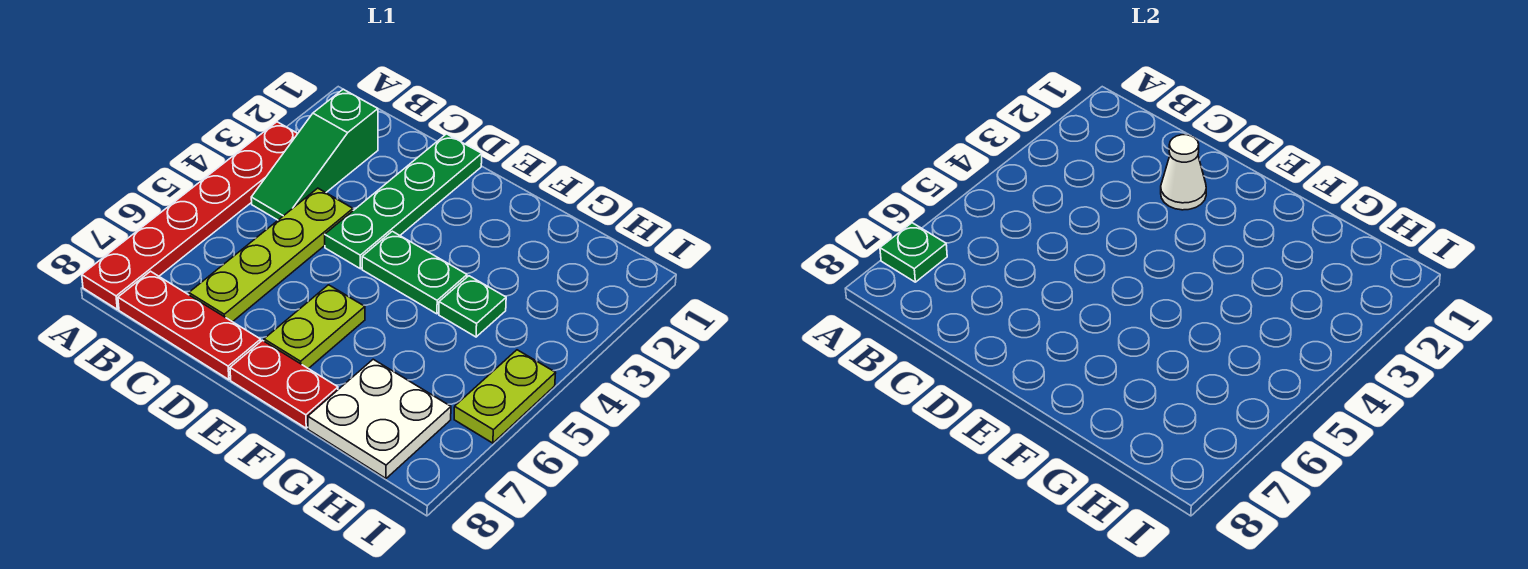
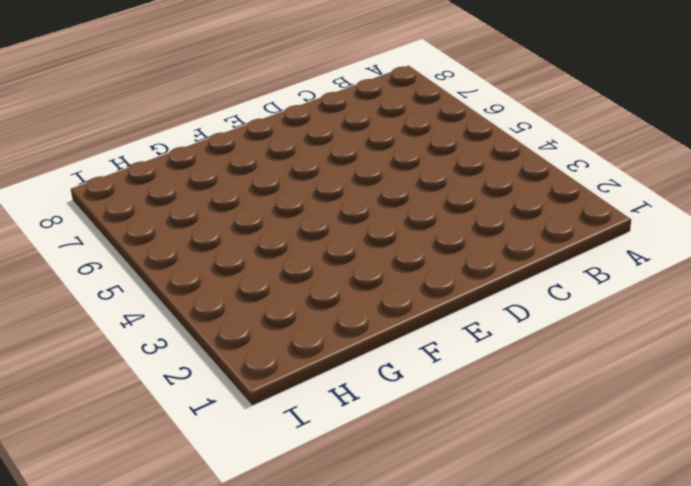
none -> red plate A3:A8 level 1
none -> green slope B2:B4 level 1 top 2
none -> red plate B8:D8 level 1

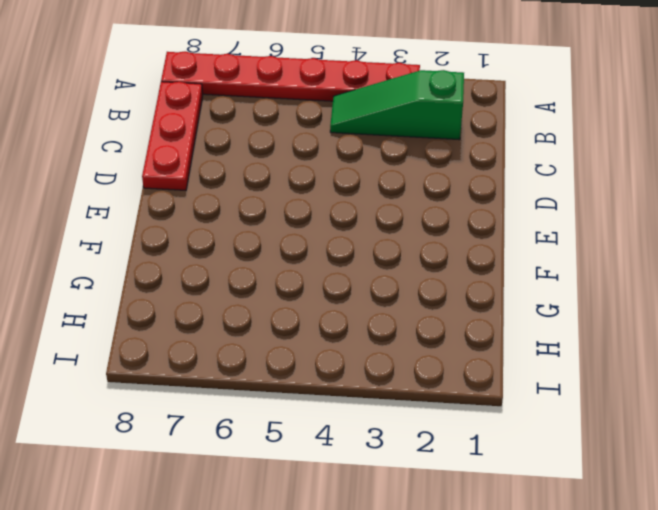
none -> lime plate C4:C7 level 1
none -> green plate D1:D4 level 1
none -> green plate E4:F4 level 1

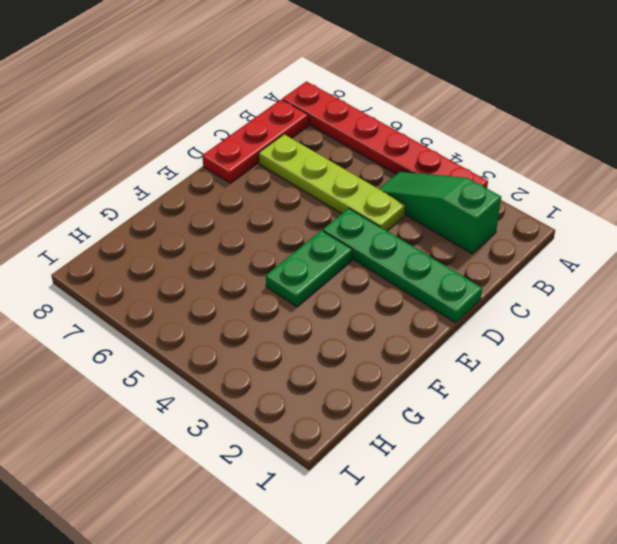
none -> lime plate E6:E7 level 1
none -> red plate E8:F8 level 1
none -> green plate G4 level 1

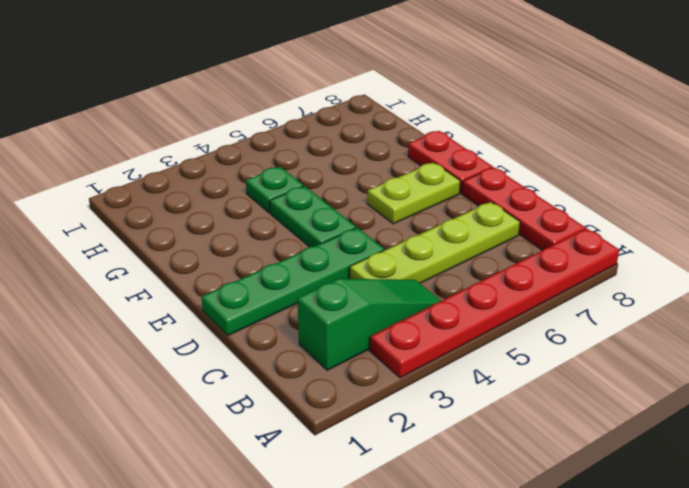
none -> white plate G7:H8 level 1
none -> lime plate I5:I6 level 1
none -> green plate A7 level 2

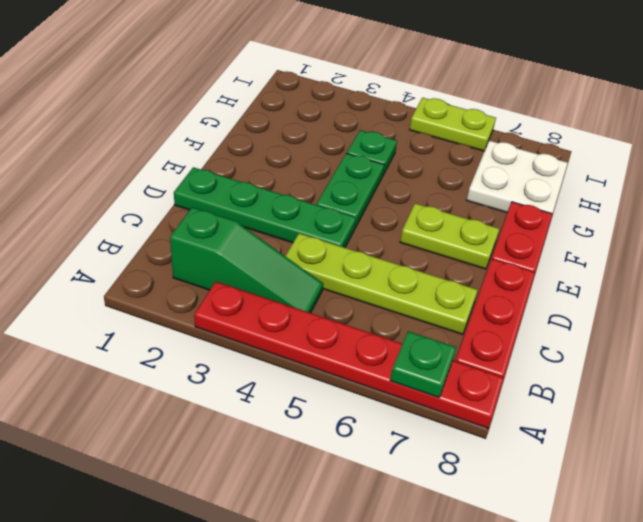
none -> white cone D2 level 2

